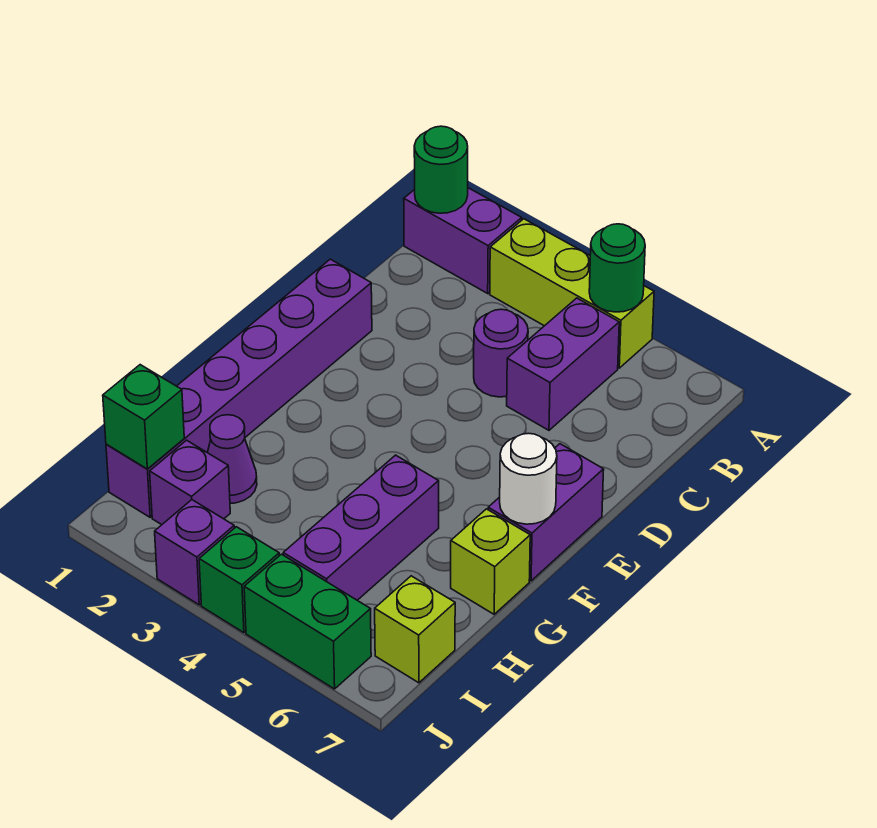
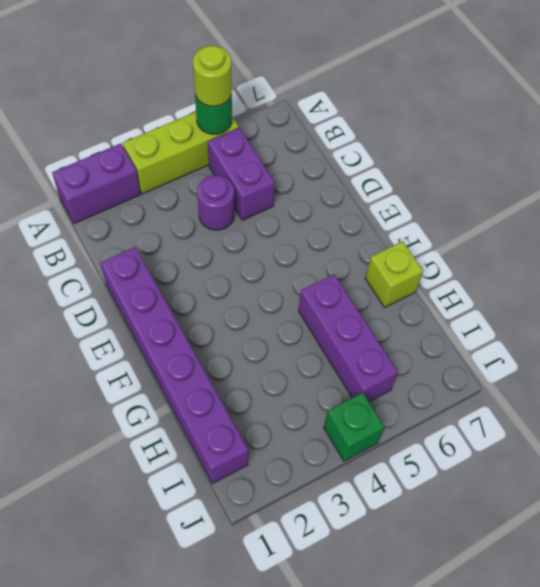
lime round brick A5 level 3 -> none
none -> purple brick E7:F7 level 1
none -> purple cone H2 level 1
none -> purple brick I2 level 1

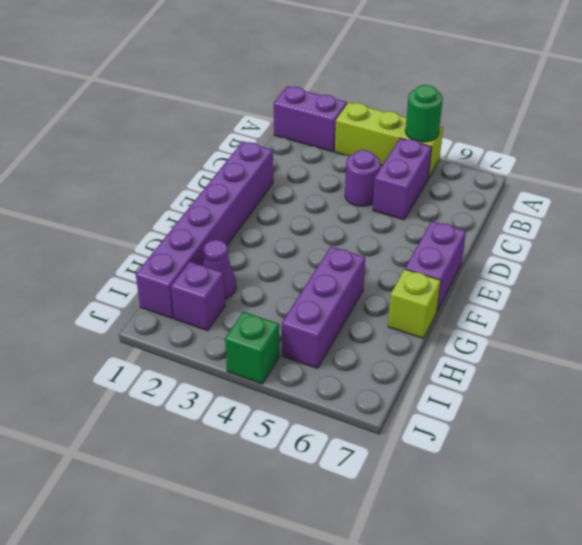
none -> lime brick I7 level 1
none -> purple brick J3 level 1
none -> green brick J5:J6 level 1

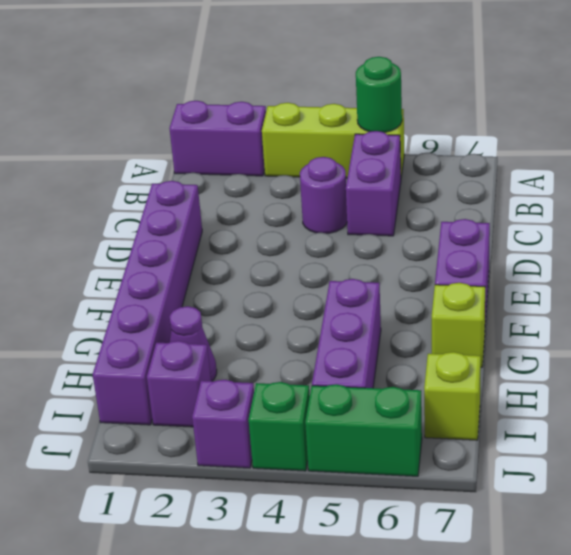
none -> green round brick A1 level 2
none -> white round brick F7 level 2
none -> green brick I1 level 2

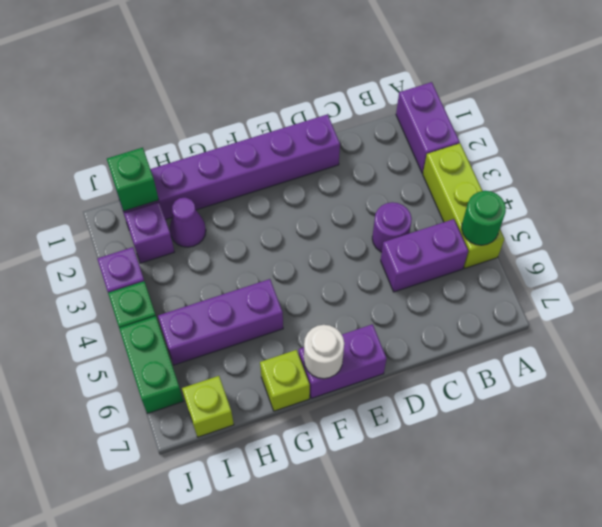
none -> green round brick A1 level 2

